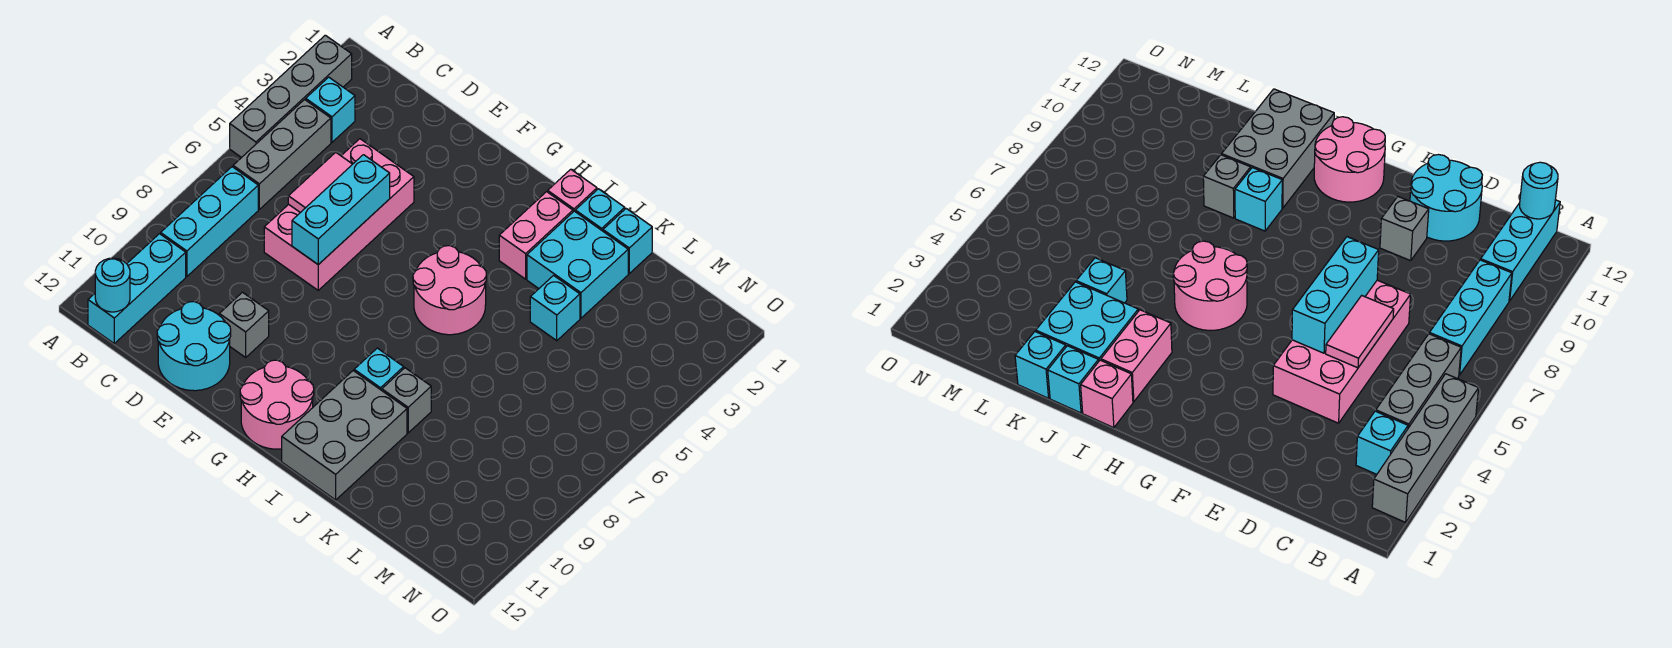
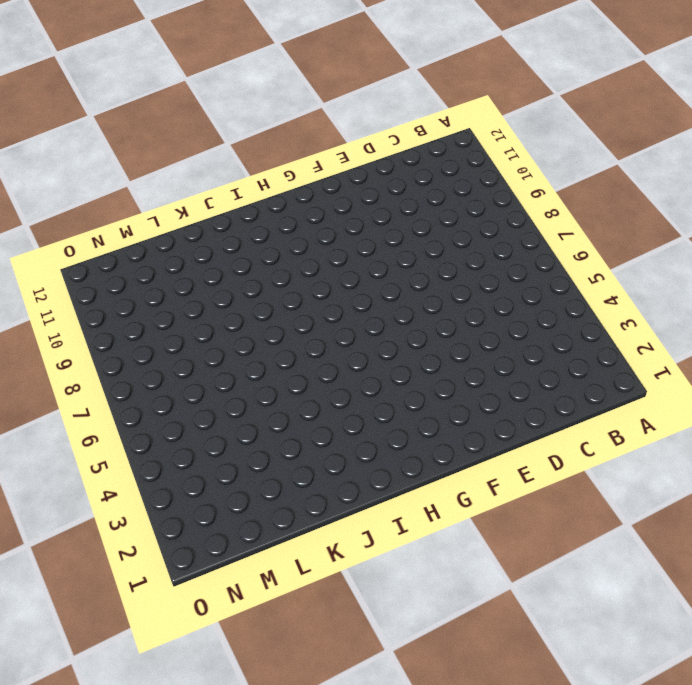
none -> grey brick A2:A5 level 1
none -> cyan brick B3 level 1
none -> grey brick B4:B6 level 1

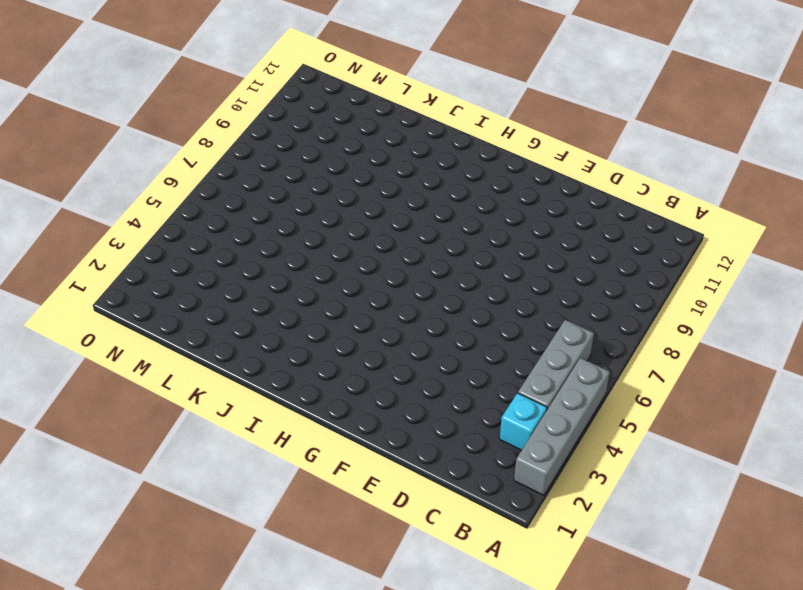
none -> cyan brick B7:B9 level 1
none -> cyan brick B10:B12 level 1
none -> pink brick D4:E7 level 1

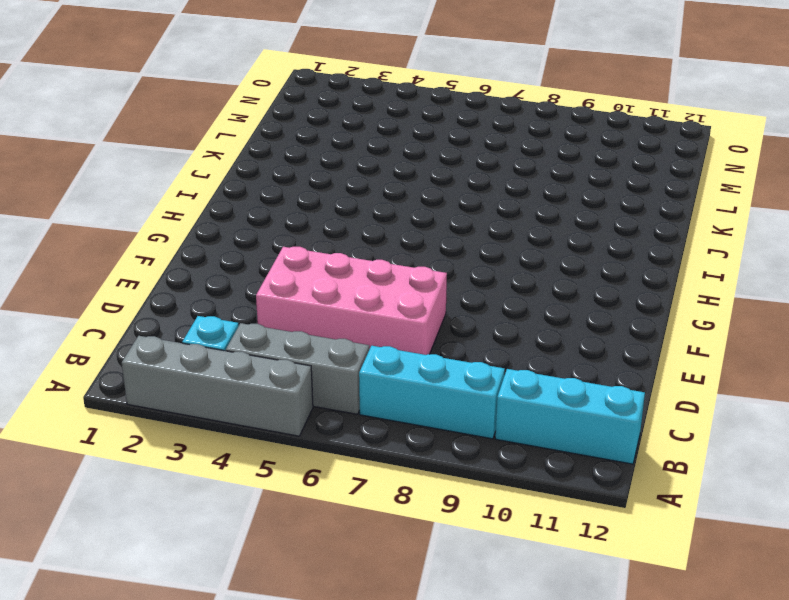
none -> cyan round brick D11:E12 level 1
none -> grey brick E10 level 1
none -> pink round brick G11:H12 level 1

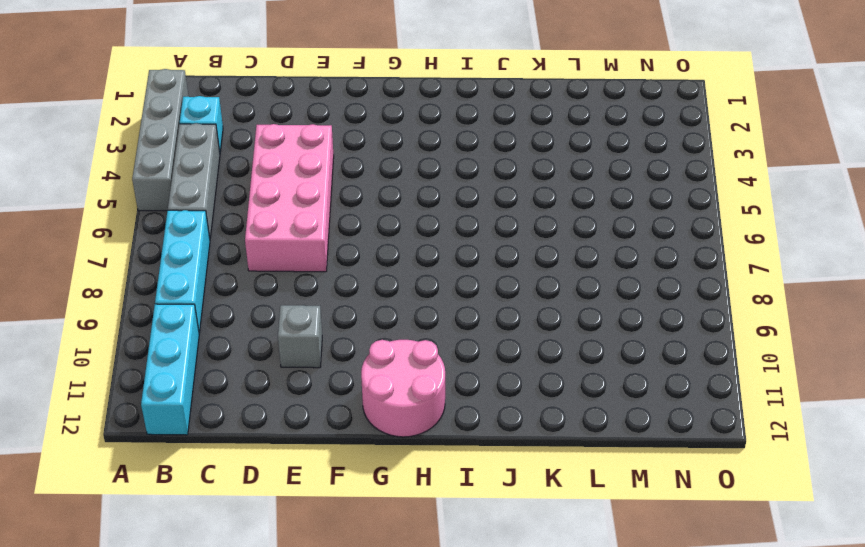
none -> cyan round brick D11:E12 level 1
none -> pink round brick H5:I6 level 1
none -> pink brick I1 level 1

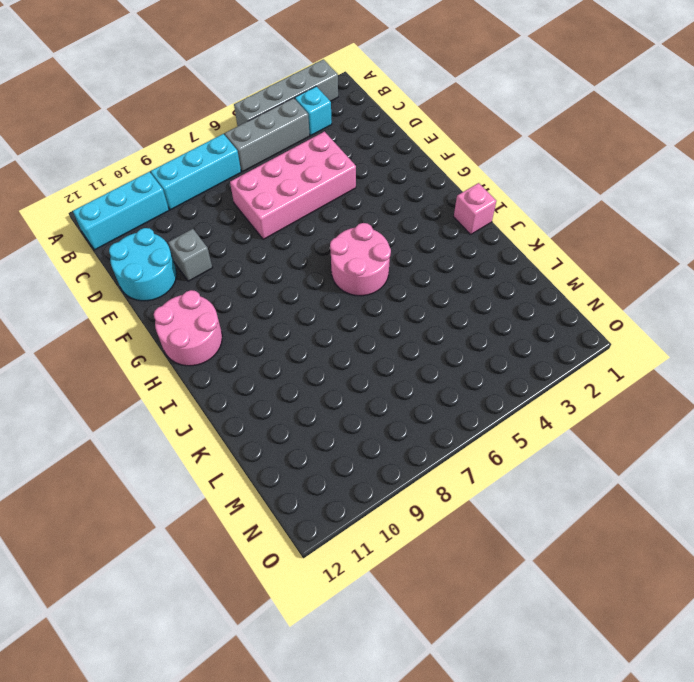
none -> pink brick I2:I3 level 1
none -> cyan brick I9 level 1
none -> grey brick I10:J12 level 1

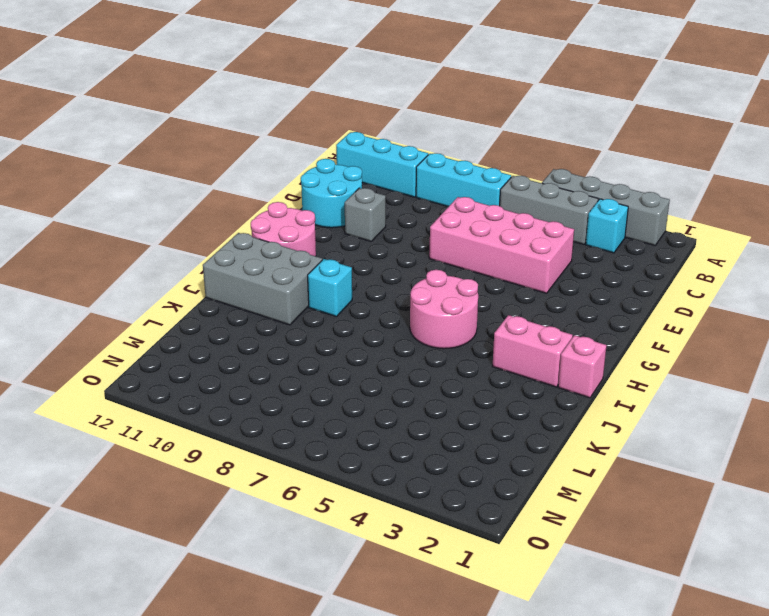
none -> cyan brick J1 level 1
none -> cyan brick J2:K3 level 1
none -> grey brick J9 level 1

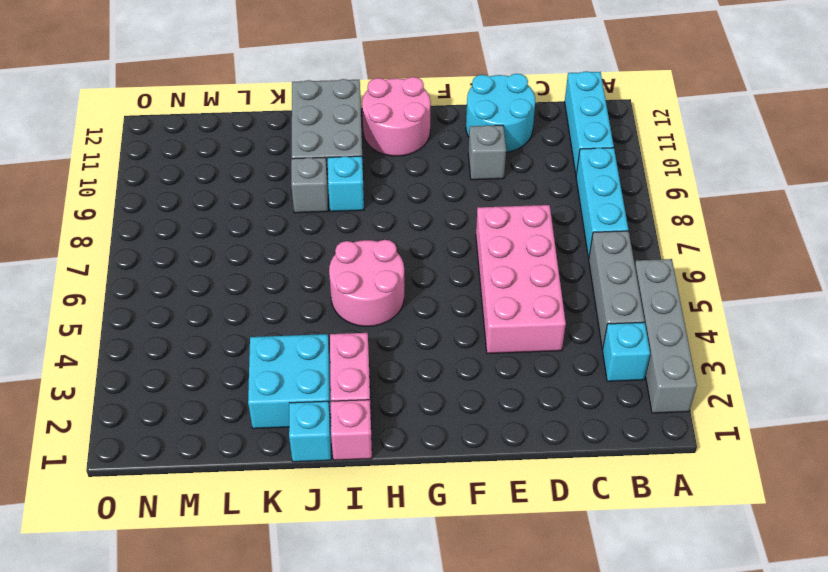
none -> cyan brick K1 level 1
none -> cyan brick K4 level 1
none -> cyan round brick B12 level 2

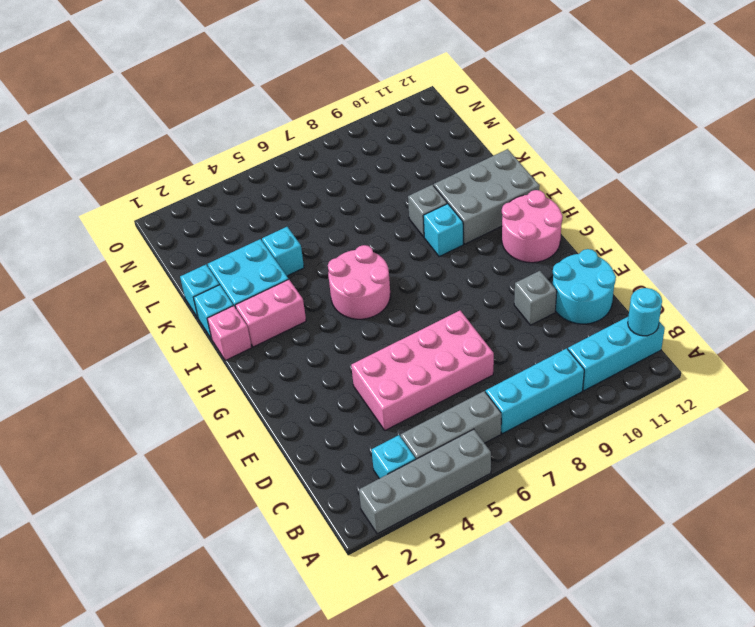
none -> pink tile D5:D6 level 2
none -> cyan brick E5:E7 level 2

